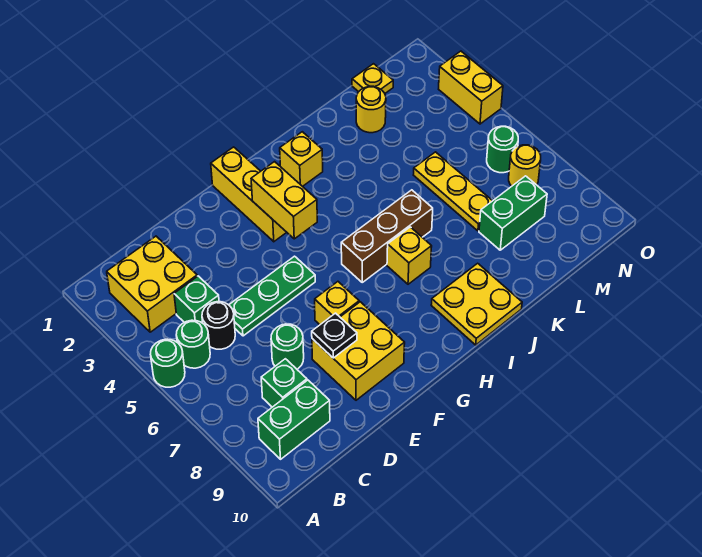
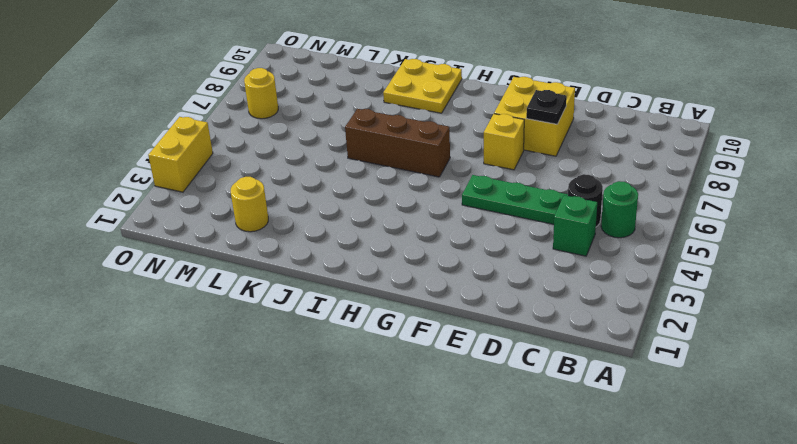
none -> green round brick A5 level 1
none -> yellow brick B2:C3 level 1
none -> green brick B9:C9 level 1

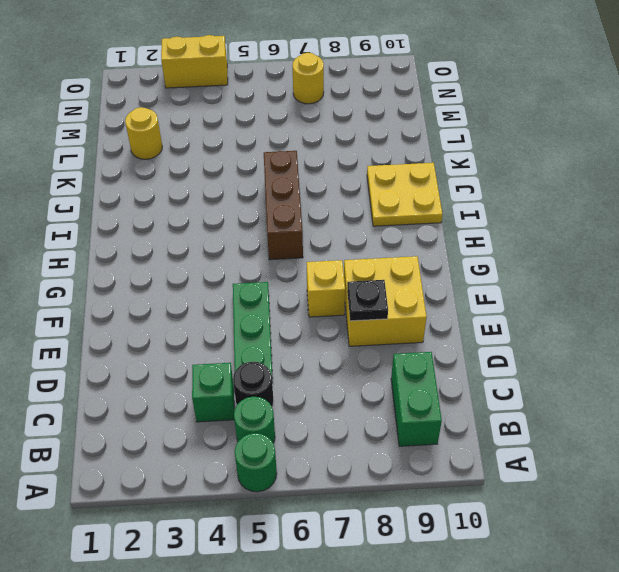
none -> yellow brick B2:C3 level 1
none -> green brick C8 level 1
none -> green round brick D7 level 1

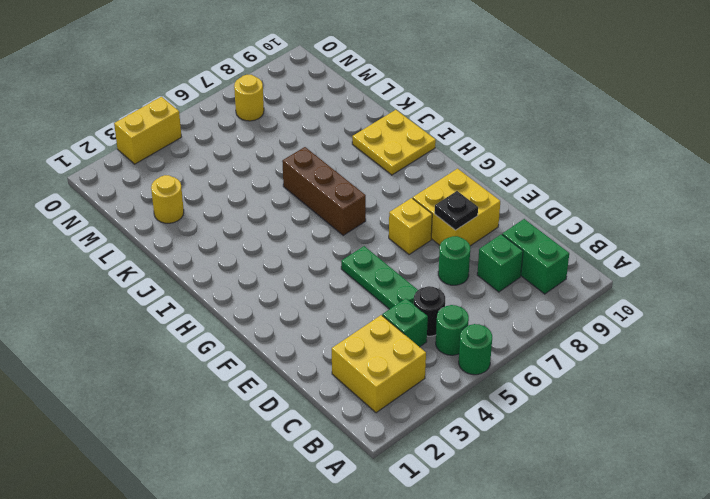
none -> yellow brick G1:G3 level 1
none -> yellow brick I2 level 1
none -> yellow brick I7 level 1

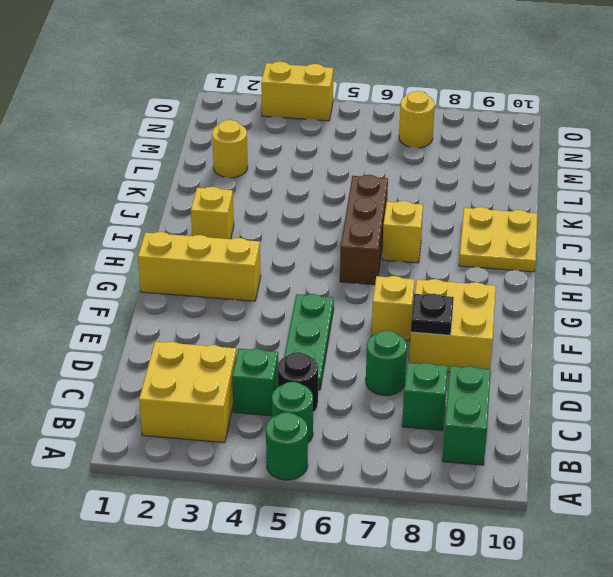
none -> yellow plate L5:L7 level 1
none -> green brick L8:M8 level 1
none -> yellow plate M1 level 1

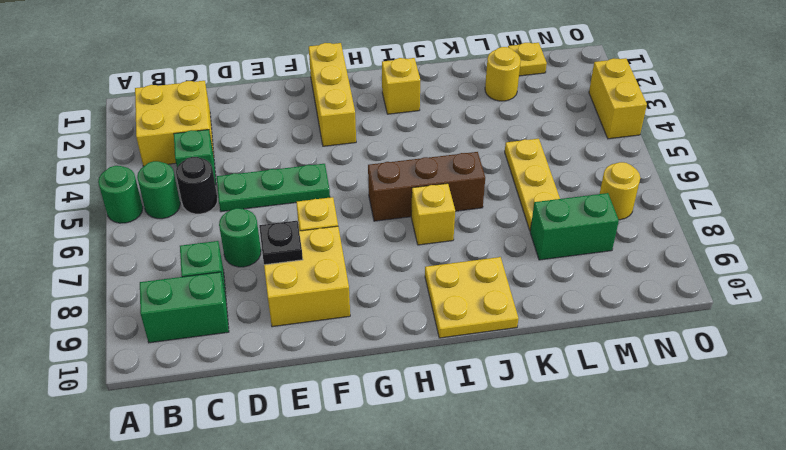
none -> green round brick N6 level 1
none -> yellow brick G3:G4 level 2

